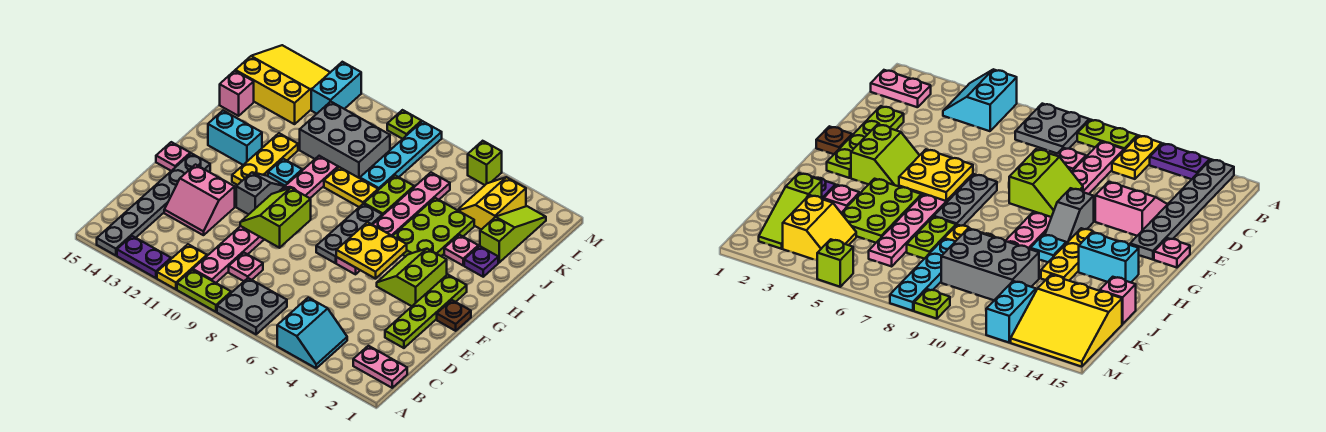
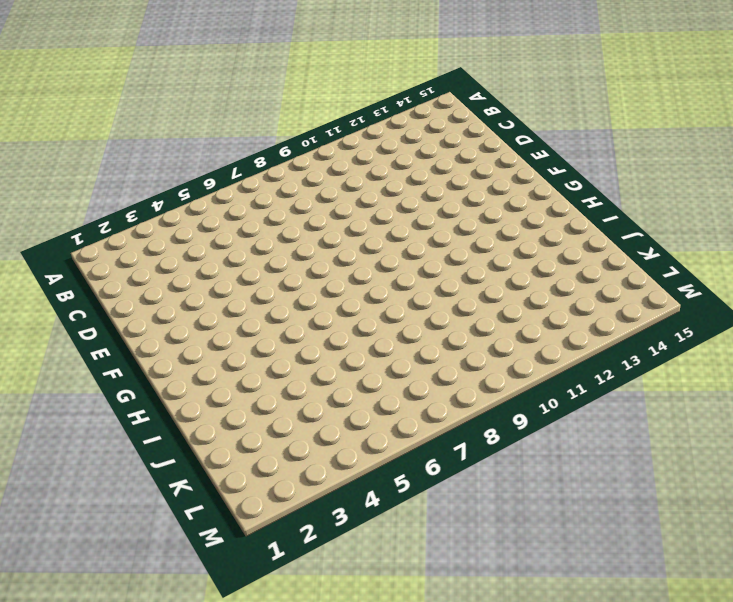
none -> cyan slope A4:B5 level 1 top 5
none -> grey plate A7:B8 level 1
none -> lime plate A9:A10 level 1
none -> yellow plate A11:B11 level 1

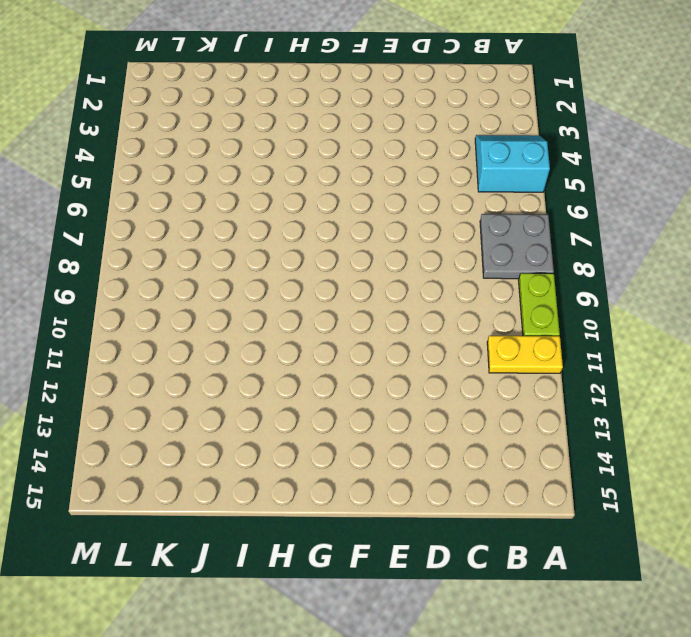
none -> purple plate A12:A13 level 1
none -> grey plate A14:F14 level 1
none -> pink plate B1:B2 level 1
none -> pink plate B10:I10 level 1

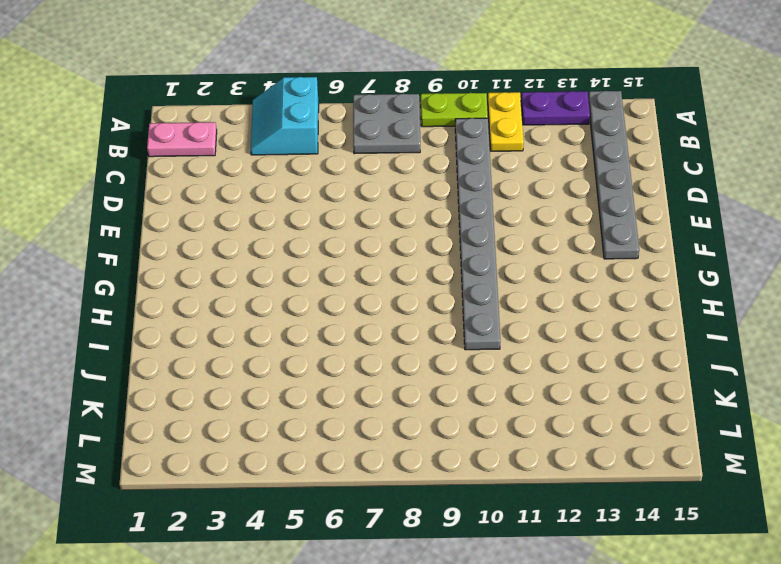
grey plate B10:I10 level 1 -> pink plate B10:I10 level 1
none -> pink plate C9 level 1
none -> lime plate D2:G2 level 1
none -> pink slope D12:E13 level 1 top E
none -> brown plate F1 level 1

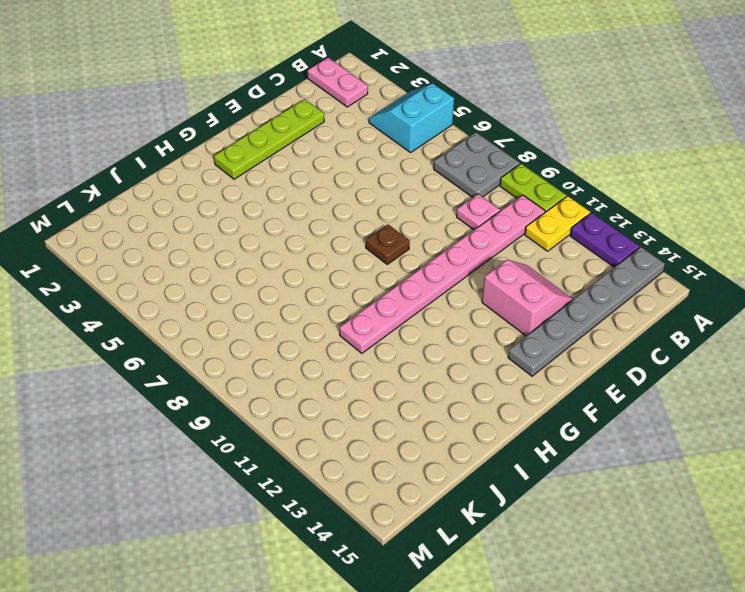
brown plate F8 level 1 -> brown plate F1 level 1
none -> lime slope F3:G4 level 1 top 3
none -> pink plate F6:K6 level 1
none -> grey plate F7:H7 level 1
none -> grey slope F11:G11 level 1 top F

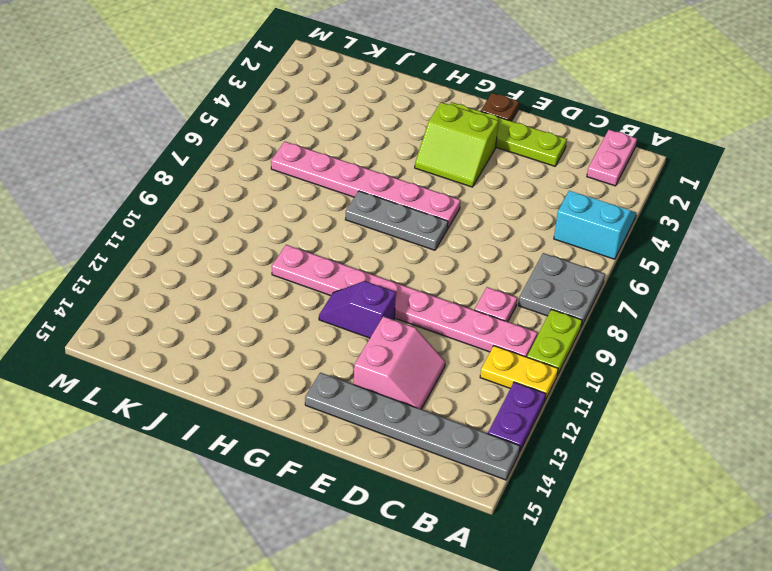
purple slope F11:G11 level 1 top F -> grey slope F11:G11 level 1 top F
none -> pink plate F15 level 1
none -> yellow plate G12:I12 level 1
none -> lime plate H4:J5 level 1
none -> cyan plate H11 level 1

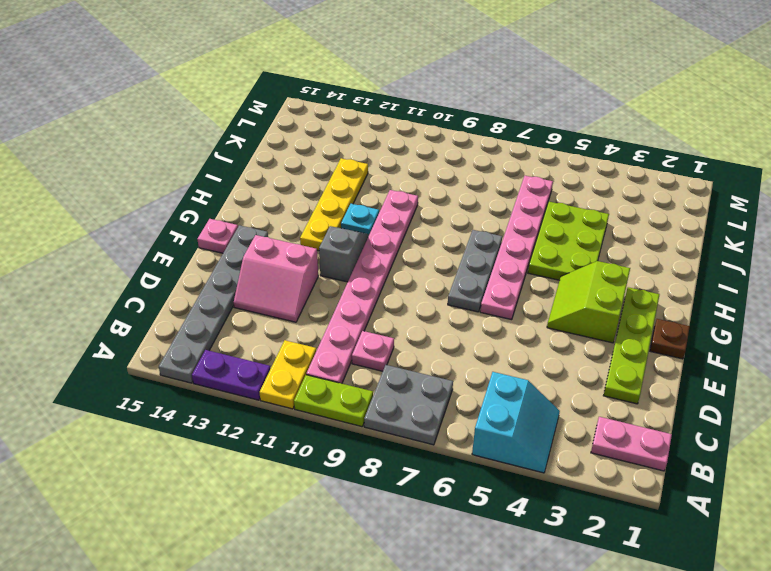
yellow plate G12:J12 level 1 -> yellow plate G12:I12 level 1
none -> cyan brick H13:H14 level 1
none -> purple plate I2 level 1
none -> pink plate I3 level 1
none -> lime plate I7:J7 level 1

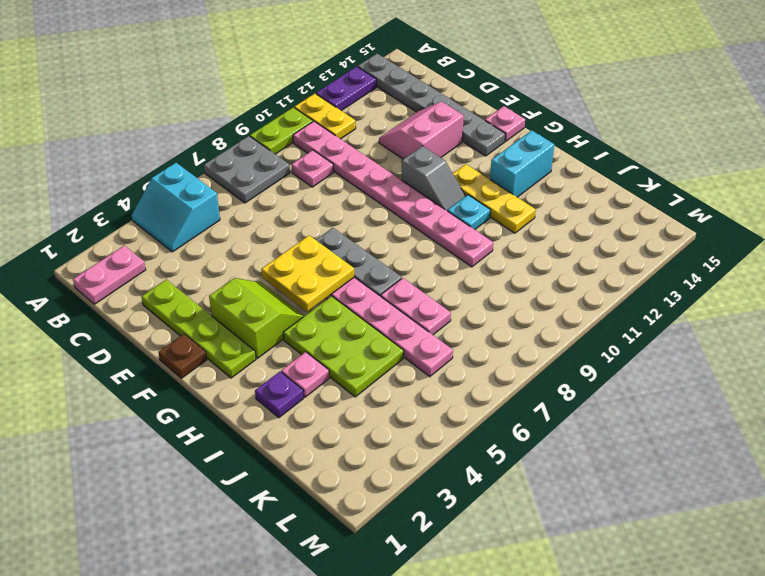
pink plate I7:J7 level 1 -> lime plate I7:J7 level 1
none -> yellow plate I8:I9 level 1
none -> lime slope J2:L2 level 1 top J
none -> cyan plate J8:M8 level 1
none -> grey brick J9:K11 level 1

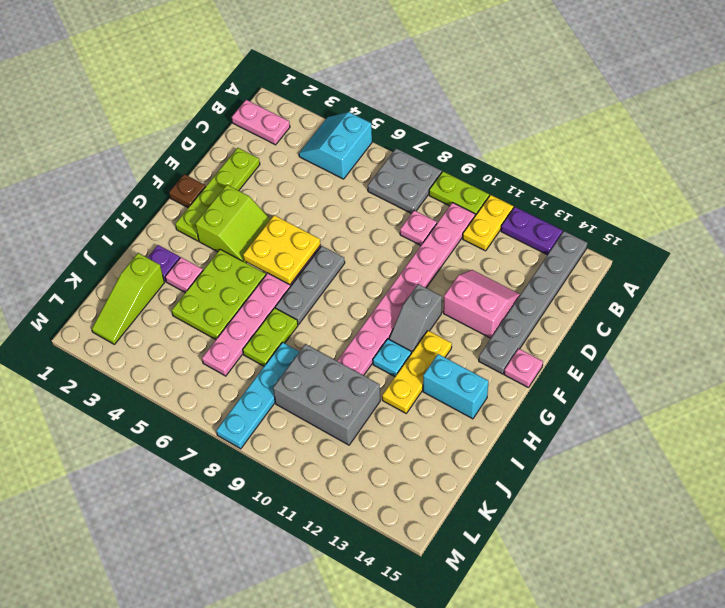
none -> yellow plate I8:I9 level 1
none -> pink brick J15 level 1
none -> yellow slope K3:L4 level 1 top 3
none -> yellow slope K13:M15 level 1 top K

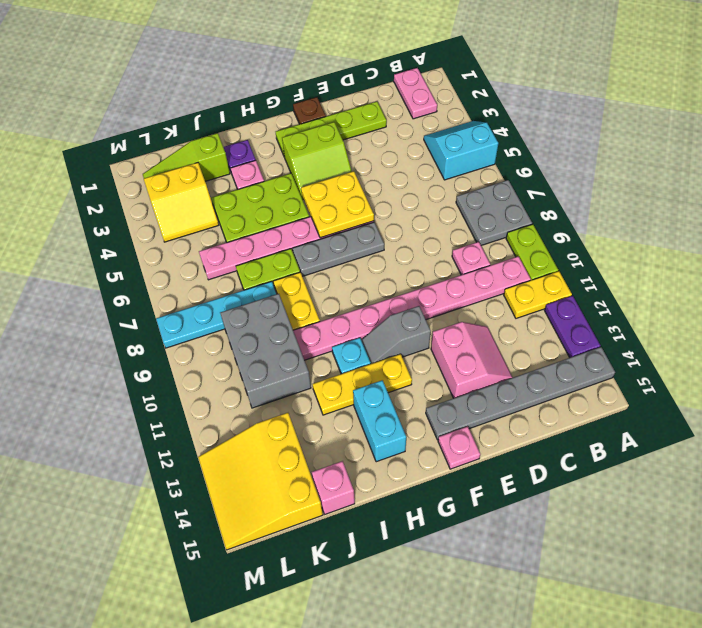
none -> cyan brick L12:M12 level 1
none -> lime brick M5 level 1
none -> lime plate M9 level 1
none -> lime slope E9:F10 level 2 top 9

